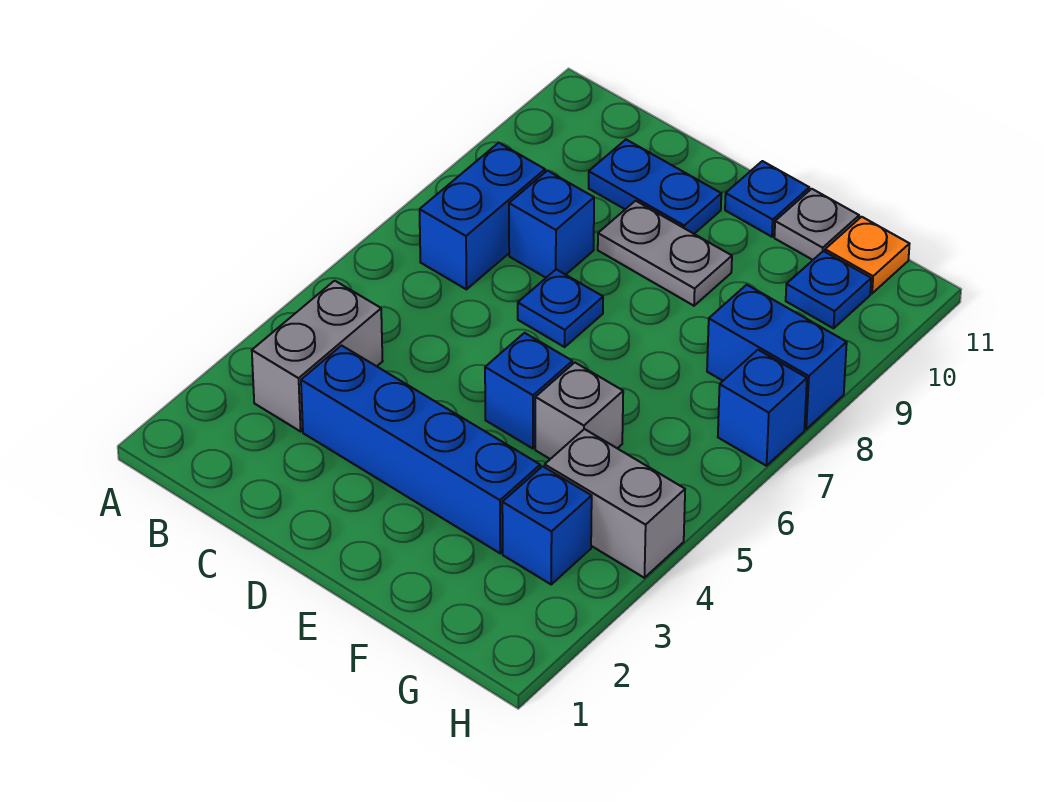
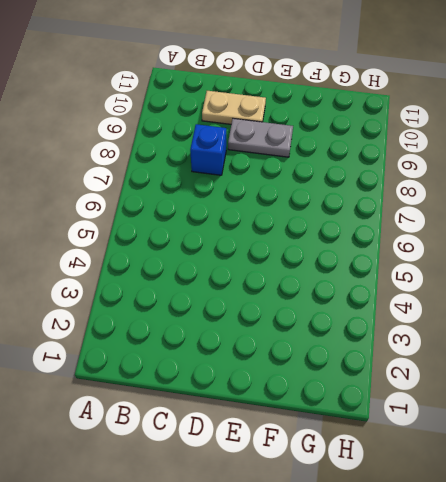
tan plate C10:D10 level 1 -> blue plate C10:D10 level 1
none -> grey brick B3:B4 level 1
none -> blue brick B7:B8 level 1
none -> blue brick C3:F3 level 1

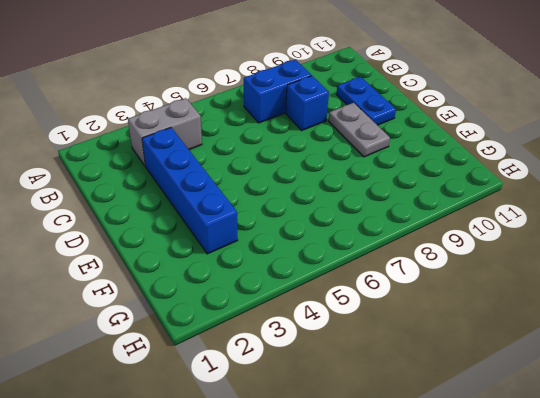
none -> blue plate D7 level 1
none -> blue brick E5 level 1
none -> blue plate E11 level 1

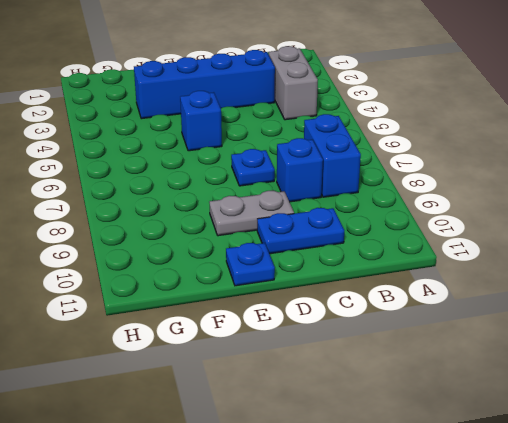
none -> grey brick F5 level 1
none -> grey plate F11 level 1
none -> blue brick G3 level 1

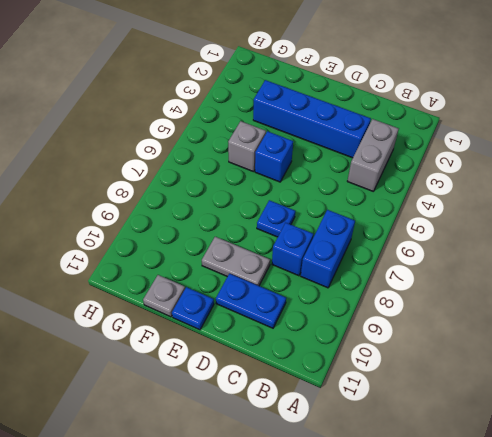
none -> blue brick G3 level 1
none -> grey brick G4:H4 level 1
none -> blue brick G8:H8 level 1

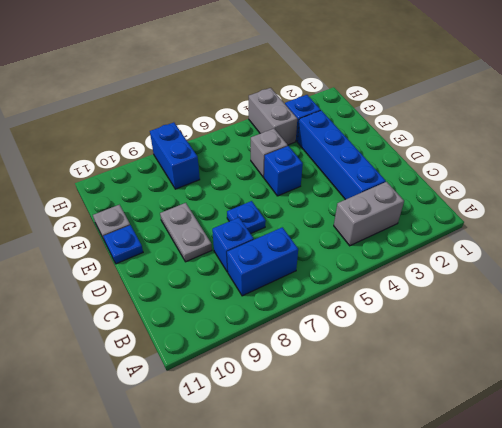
none -> blue plate C10:D10 level 1
none -> blue plate G10 level 1
none -> orange plate G11 level 1

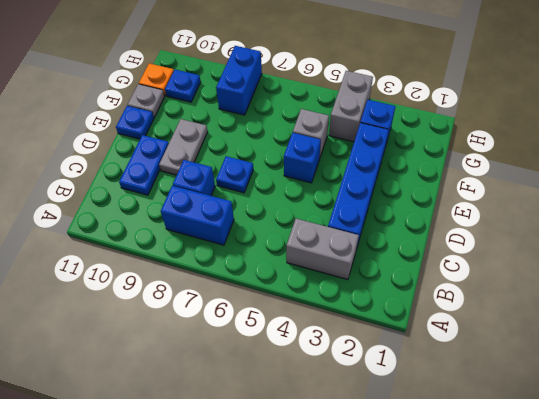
none -> blue brick H7 level 1

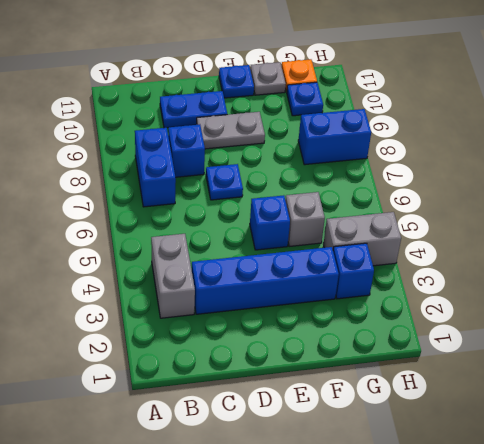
none -> blue brick H7 level 1

